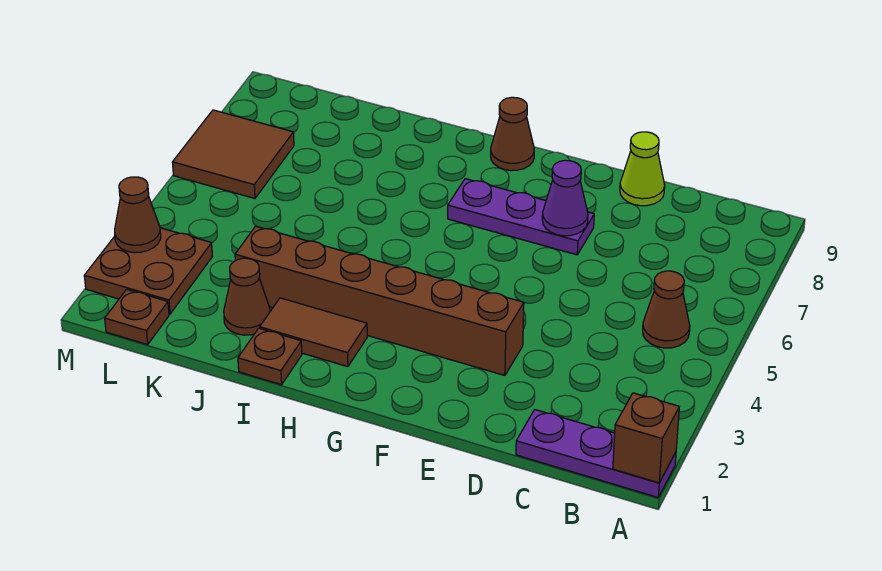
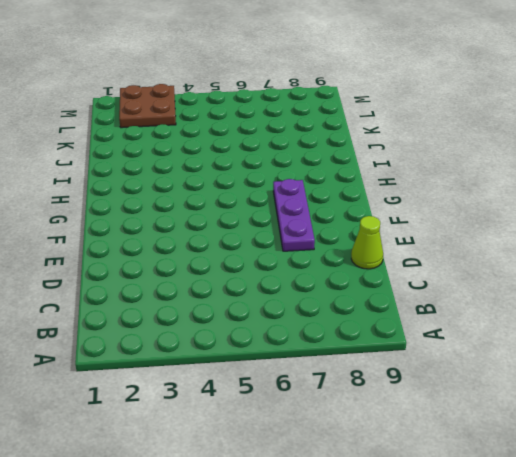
none -> purple plate A1:C1 level 1
none -> brown cone B5 level 1
none -> brown brick E3:J3 level 1

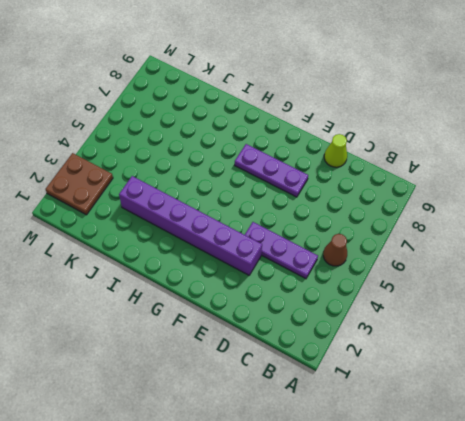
purple plate C4:E4 level 1 -> purple plate A1:C1 level 1
purple brick E3:J3 level 1 -> brown brick E3:J3 level 1
none -> brown cone G9 level 1
none -> brown tile H2:I2 level 1
none -> brown plate I1 level 1

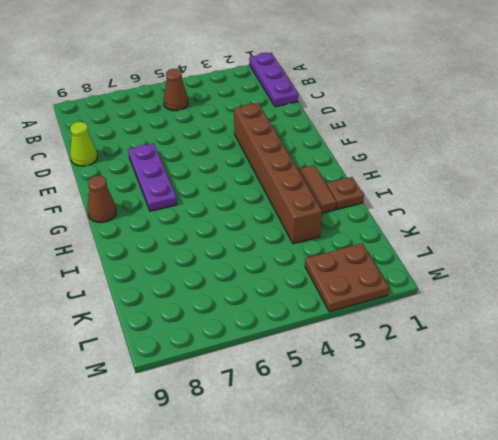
none -> brown cone J2 level 1
none -> brown plate L1 level 1
none -> brown tile L6:M7 level 1

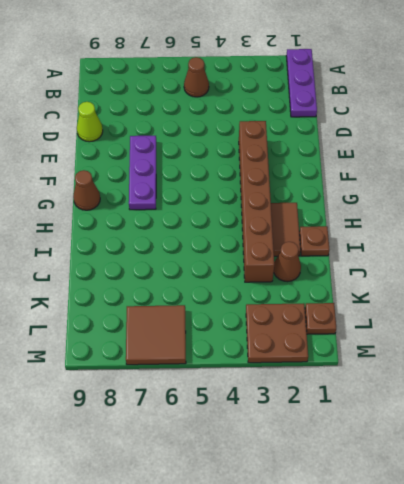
none -> brown brick A1 level 2
none -> purple cone E7 level 2
none -> brown cone M3 level 2

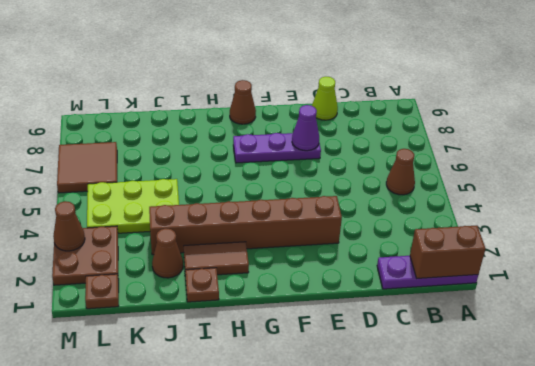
brown brick A1:B1 level 2 -> brown brick A1 level 2
lime plate J4:L5 level 1 -> none

